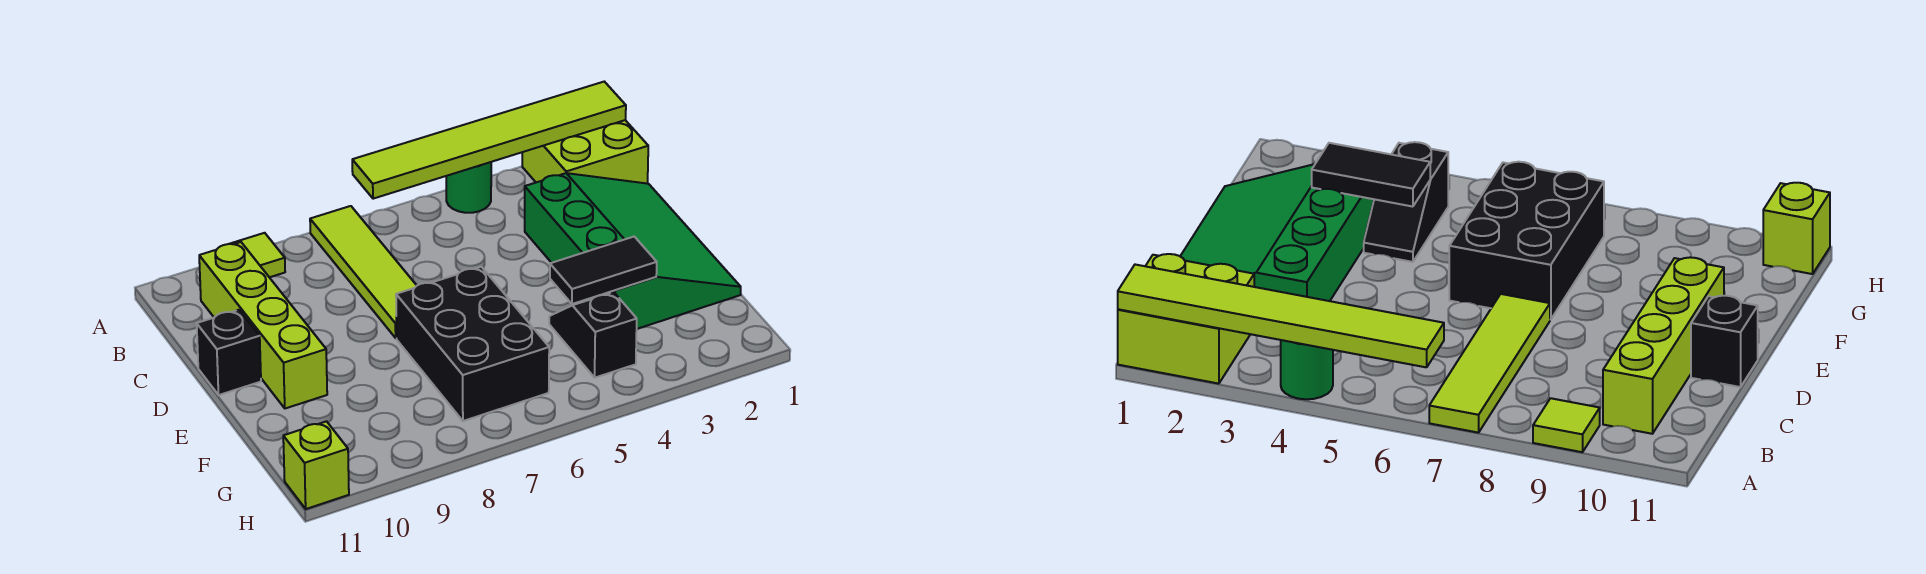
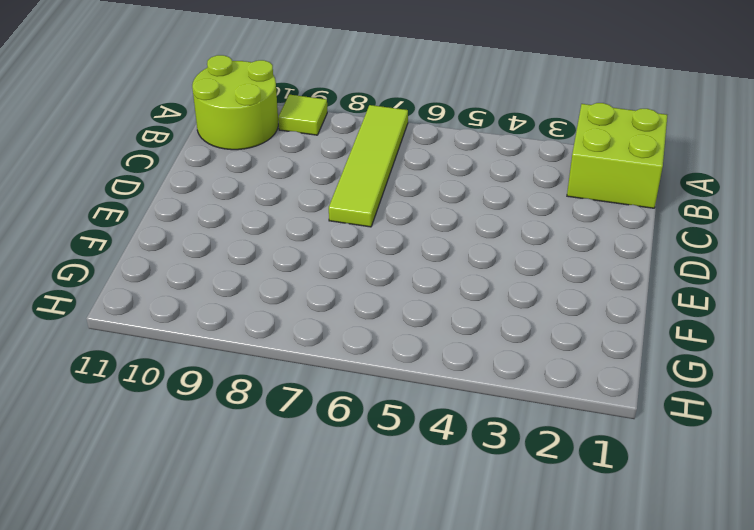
lime round brick A10:B11 level 1 -> lime brick B10:E10 level 1
none -> green round brick A4 level 1
none -> green slope C1:F3 level 1 top 3
none -> black brick D11 level 1

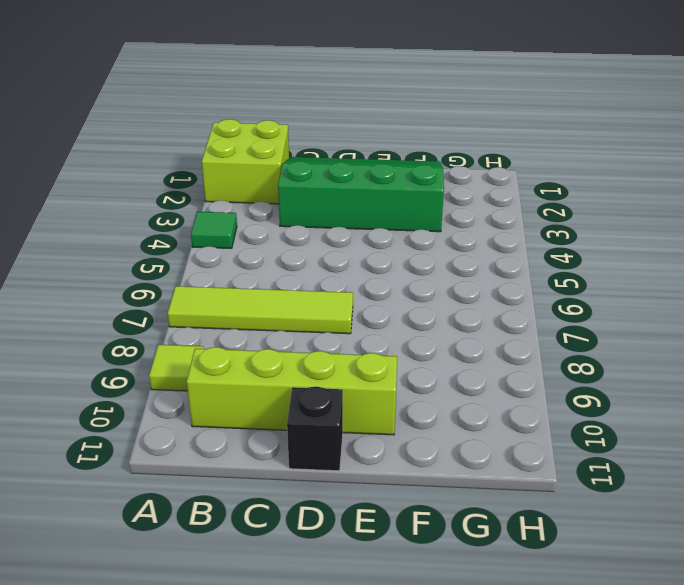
green tile A4 level 1 -> green round brick A4 level 1
none -> black brick E6:G7 level 1
none -> black slope F4:G4 level 1 top G
none -> lime brick H11 level 1

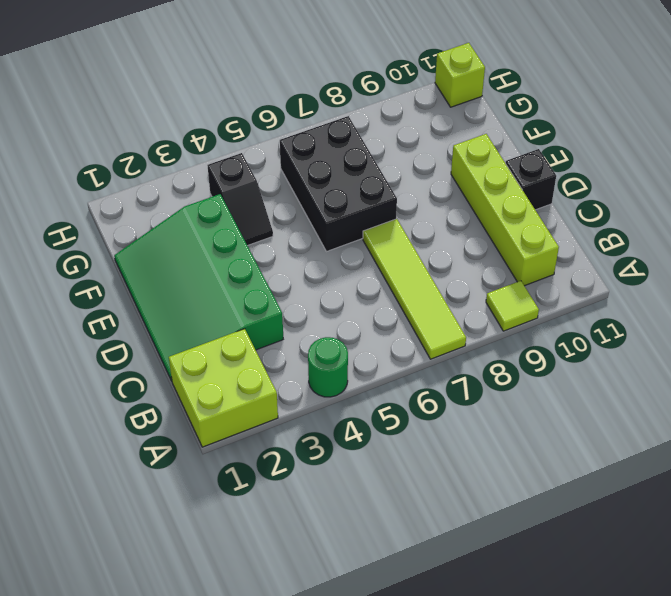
none -> lime tile A1:A6 level 2
none -> black tile F3:F4 level 2

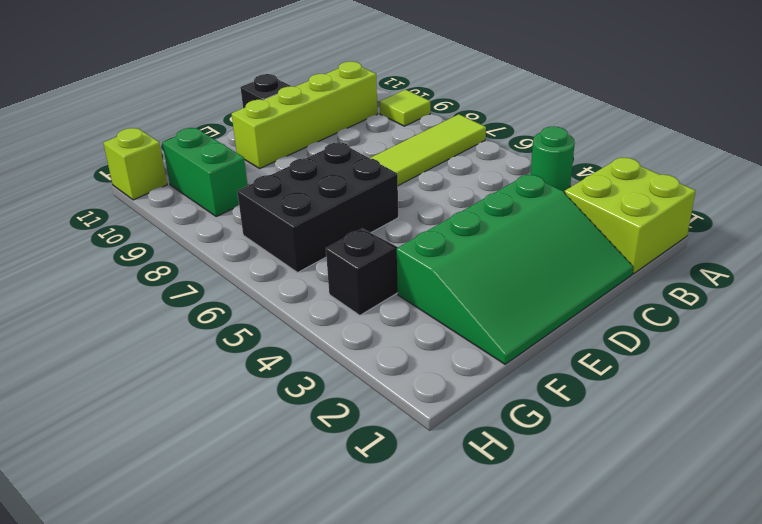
green brick G9:G10 level 1 -> none
none -> lime tile A1:A6 level 2
none -> black tile F3:F4 level 2

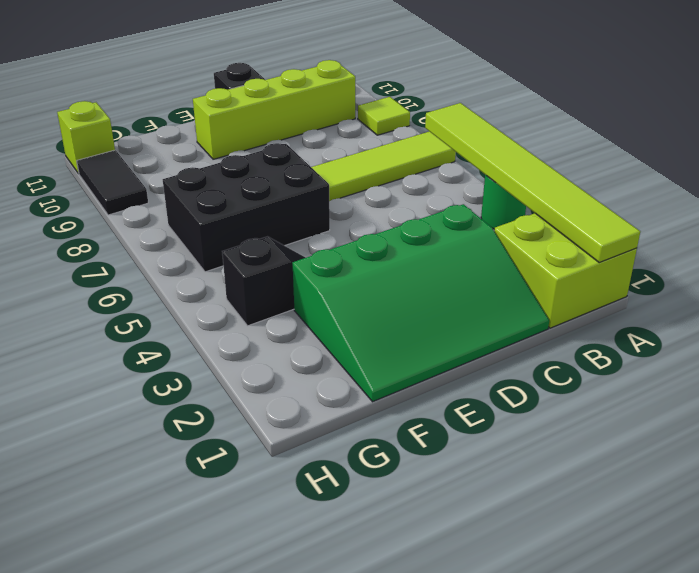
black tile H9:H10 level 1 -> black tile F3:F4 level 2

